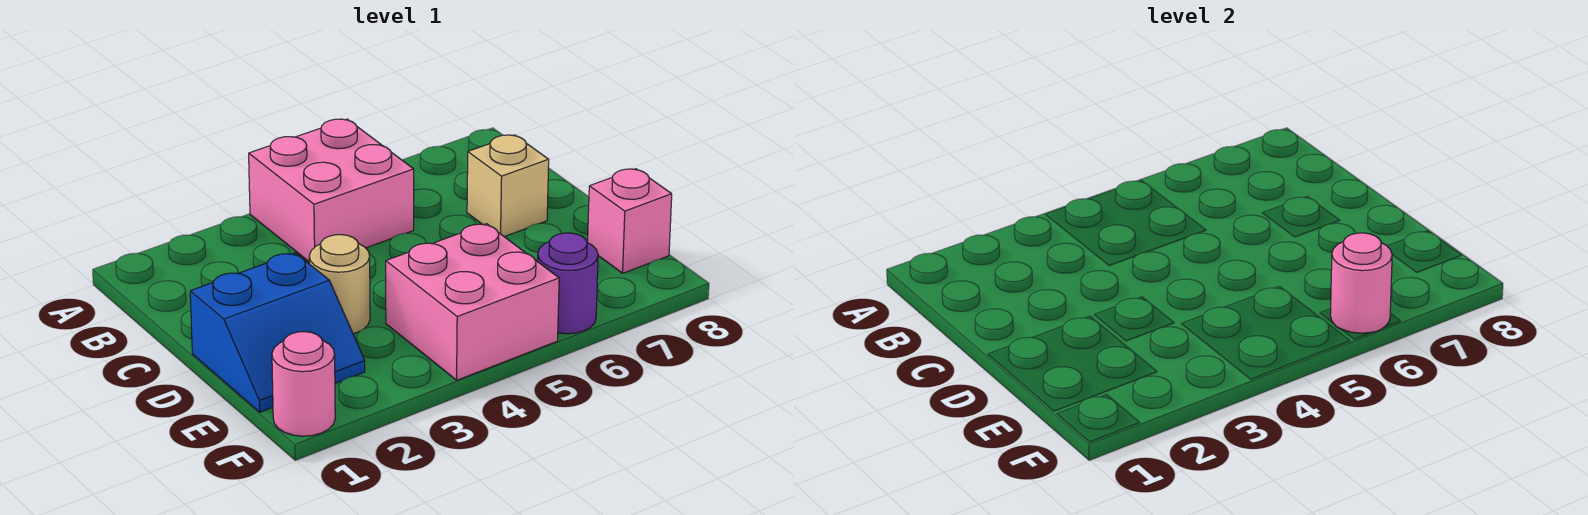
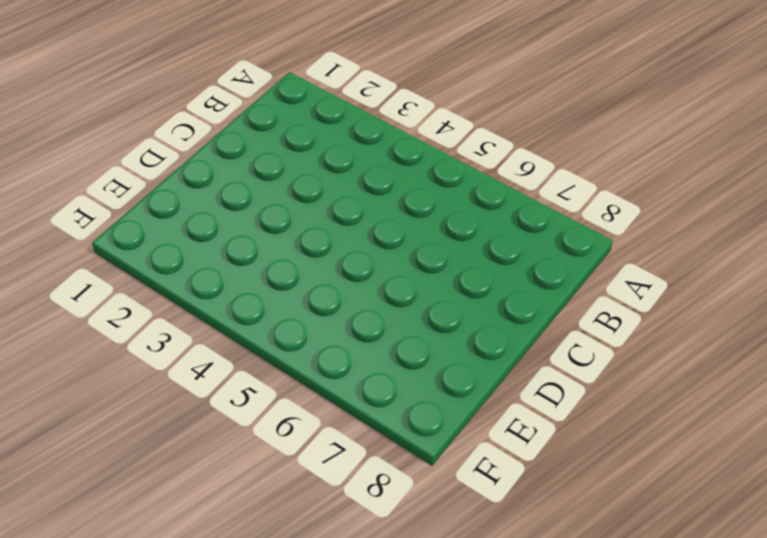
none -> pink brick A4:B5 level 1
none -> tan brick C7 level 1

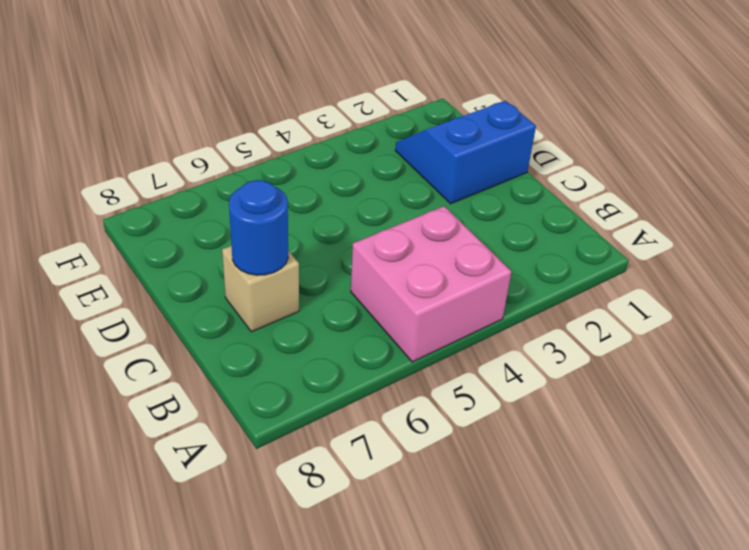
blue round brick C7 level 2 -> none
none -> tan round brick D3 level 1
none -> pink brick E4:F5 level 1

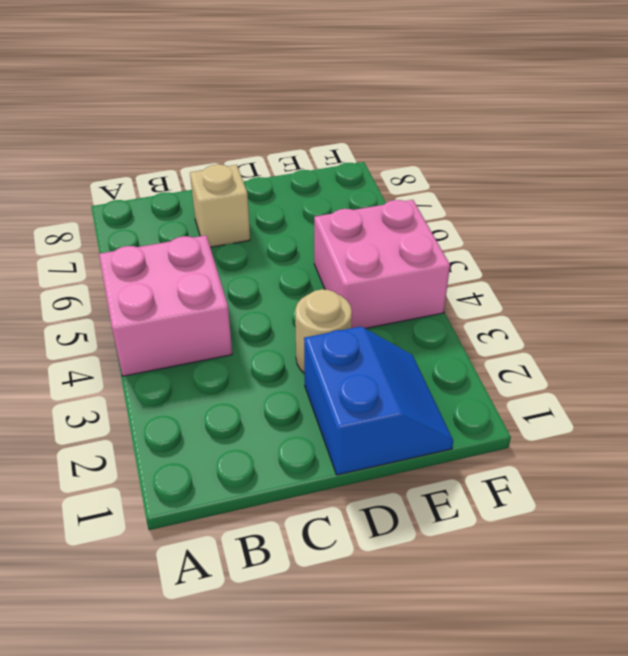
none -> pink brick E8 level 1
none -> pink round brick F1 level 1

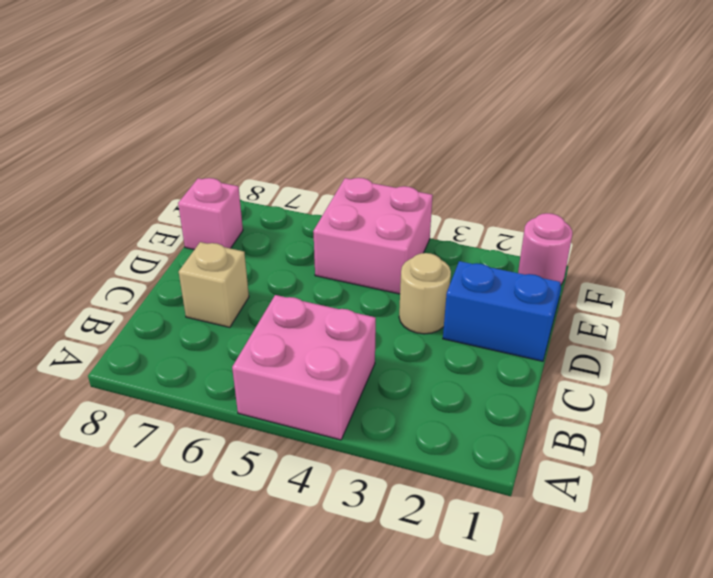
none -> purple round brick F6 level 1
none -> pink round brick F6 level 2

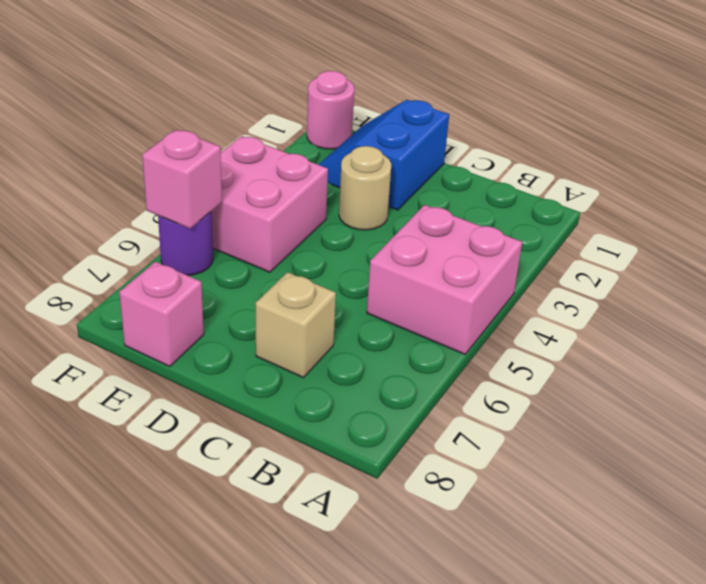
pink brick F6 level 2 -> pink round brick F6 level 2

